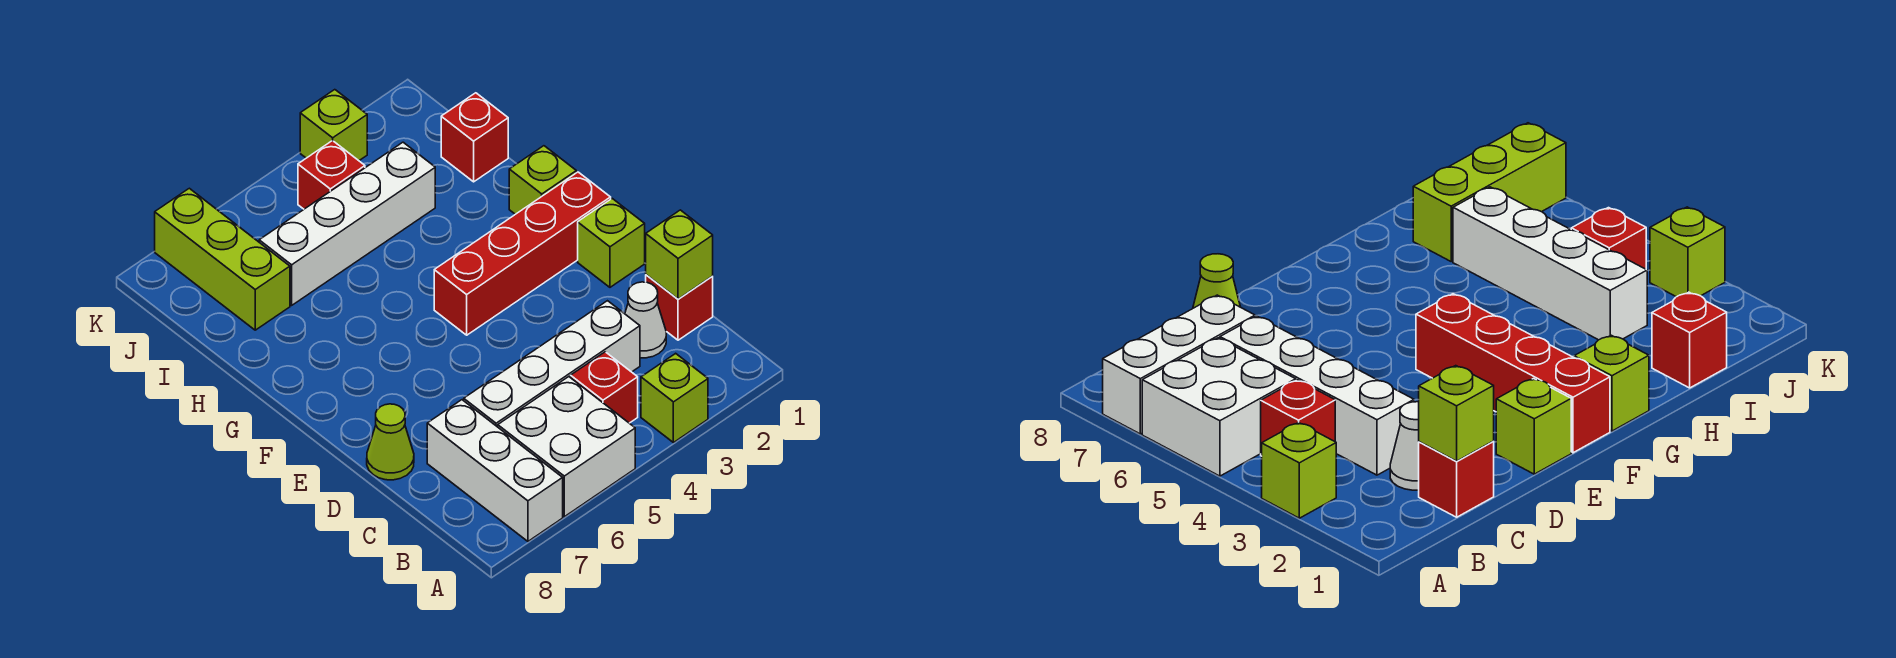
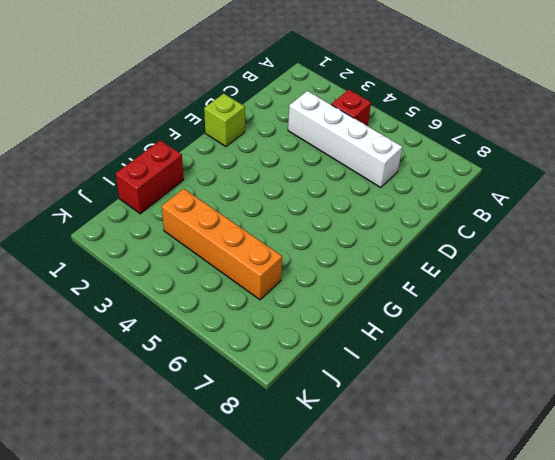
red brick H1:I1 level 1 -> red brick I1 level 1
orange brick I3:I6 level 1 -> white brick I3:I6 level 1
none -> lime brick A3 level 1
none -> white brick A5:B6 level 1
none -> white brick A7:C7 level 1

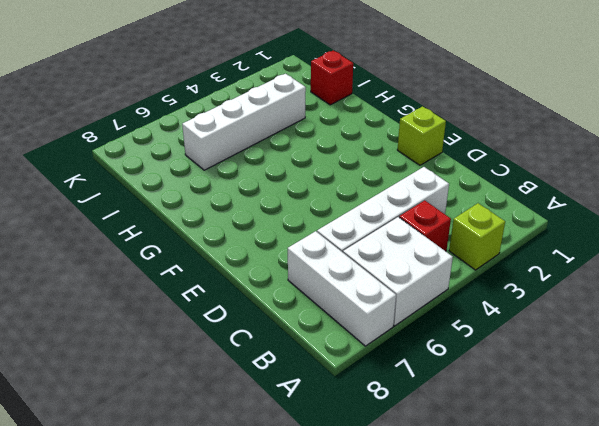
none -> red brick C1 level 1
none -> white cone C2 level 1
none -> lime cone D8 level 1

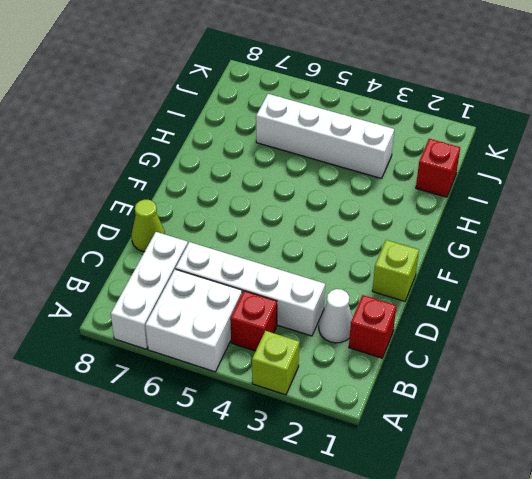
none -> red brick F1:F4 level 1
none -> lime brick G1 level 1
none -> lime brick I7:K7 level 1

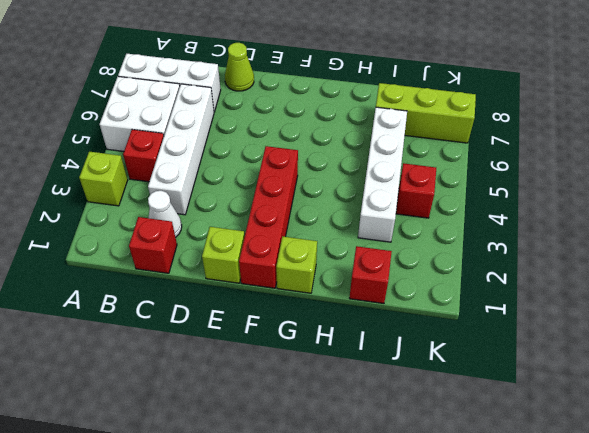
none -> lime brick K3 level 1
none -> lime brick C1 level 2

